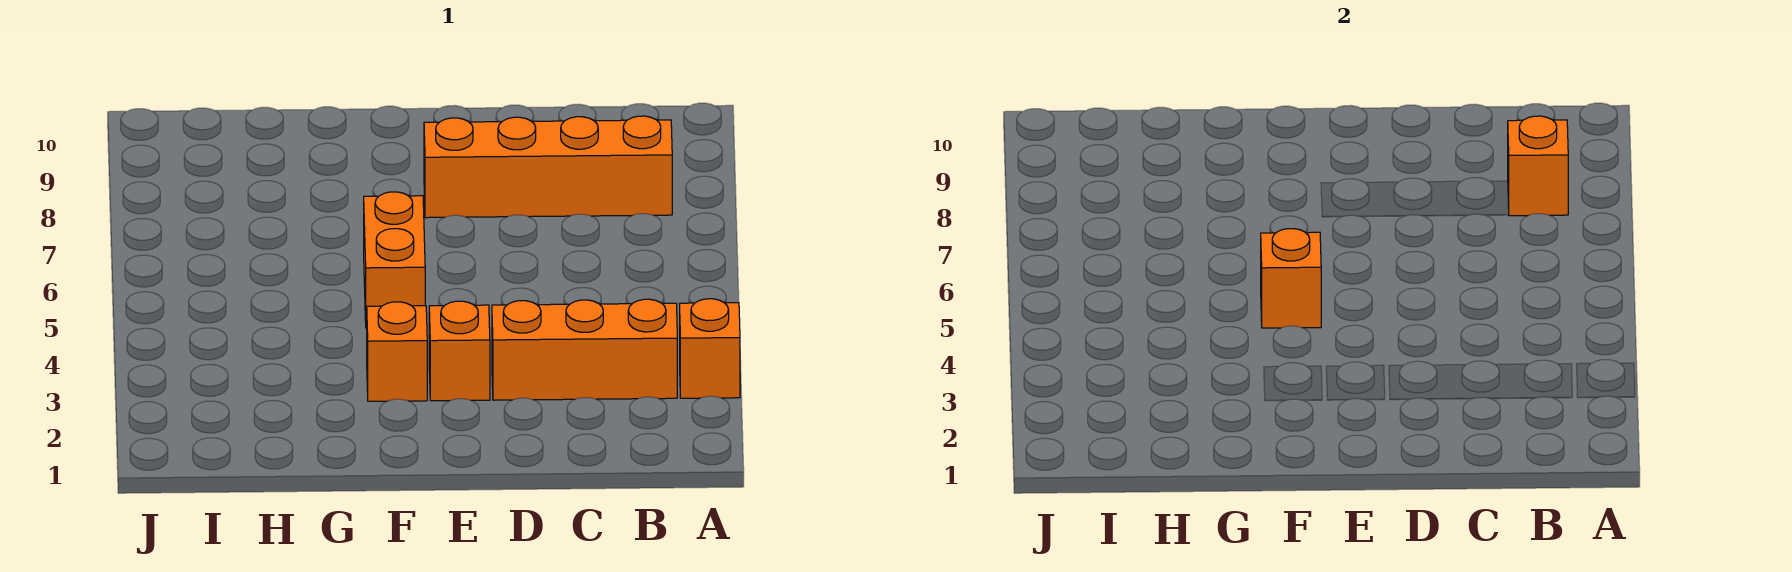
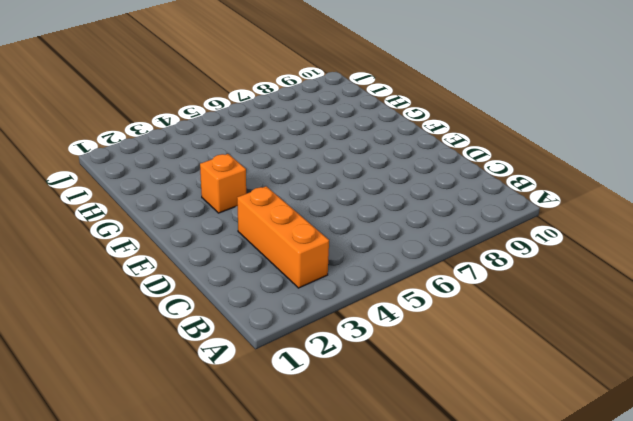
none -> orange brick A3 level 1
none -> orange brick B8:E8 level 1

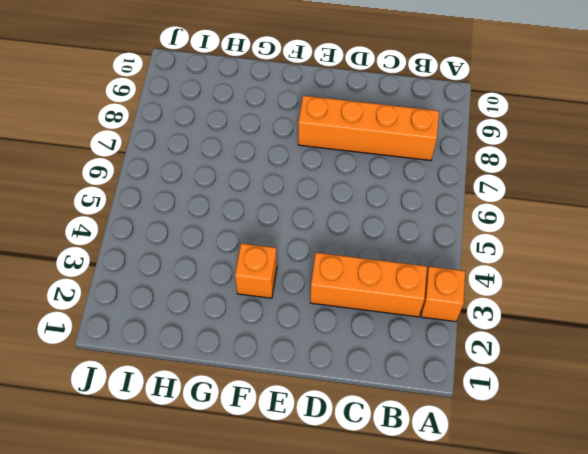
none -> orange brick E3 level 1
none -> orange brick F5:F6 level 1

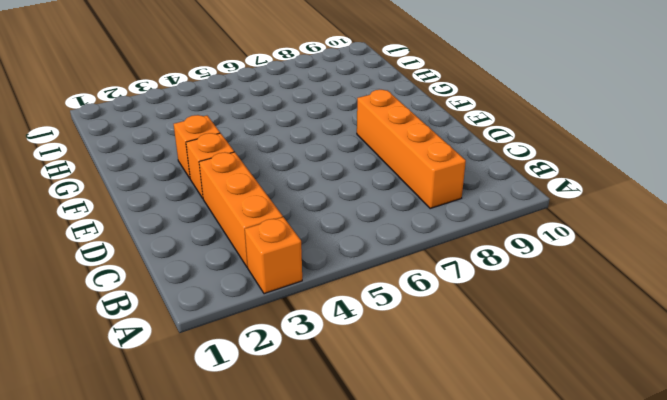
none -> orange brick F5:F6 level 1
none -> orange brick B8 level 2

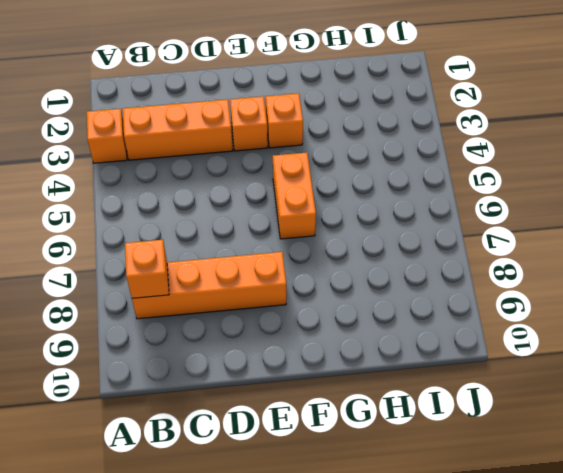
none -> orange brick F5 level 2

